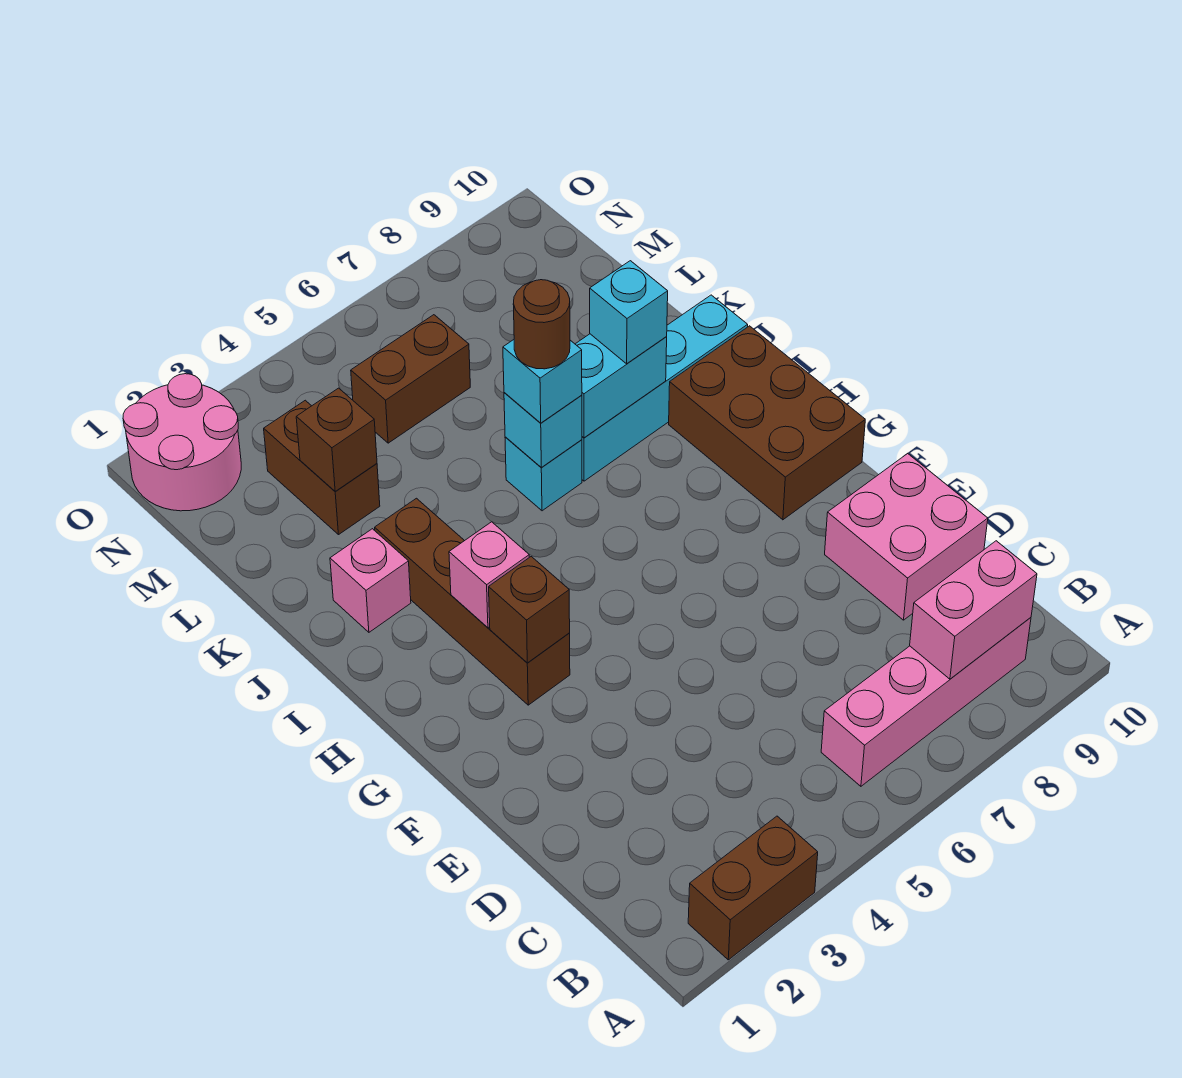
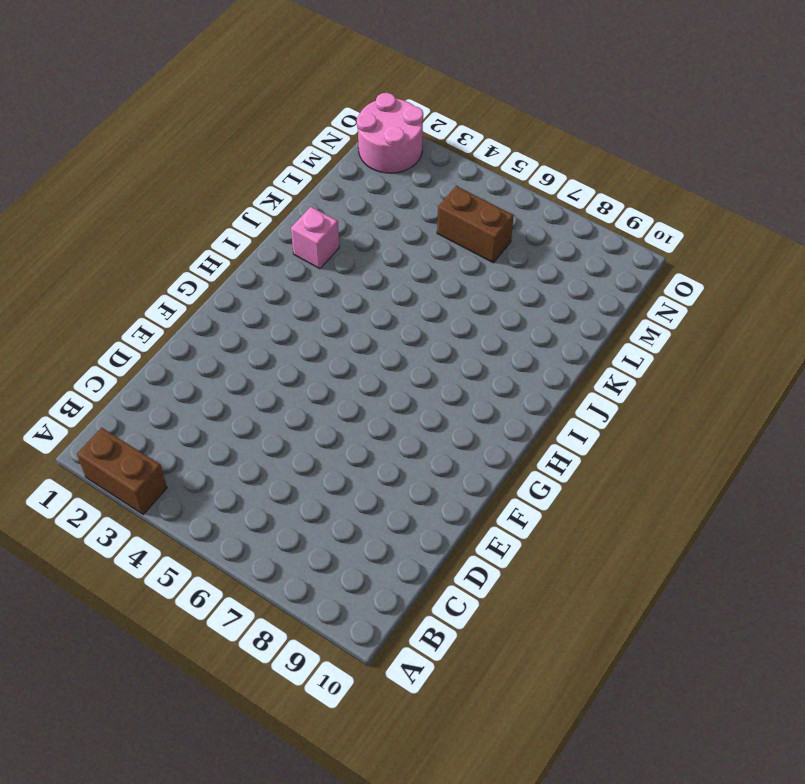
none -> pink brick B6:B9 level 1
none -> pink brick D9:E10 level 1
none -> brown brick G3:J3 level 1

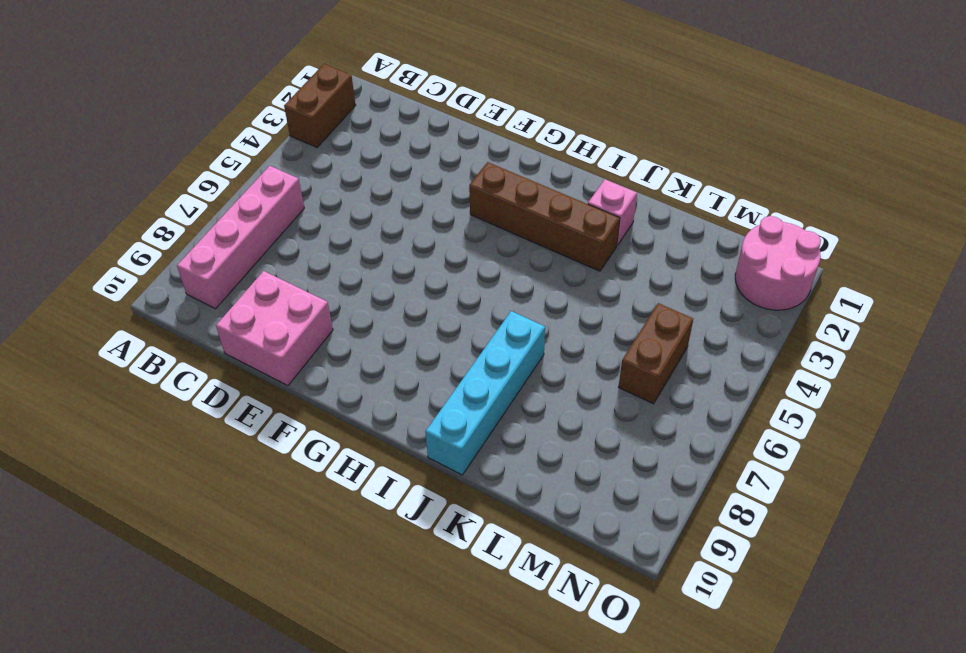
none -> brown brick G9:I10 level 1
none -> cyan brick J6 level 1
none -> brown brick L3:M3 level 1

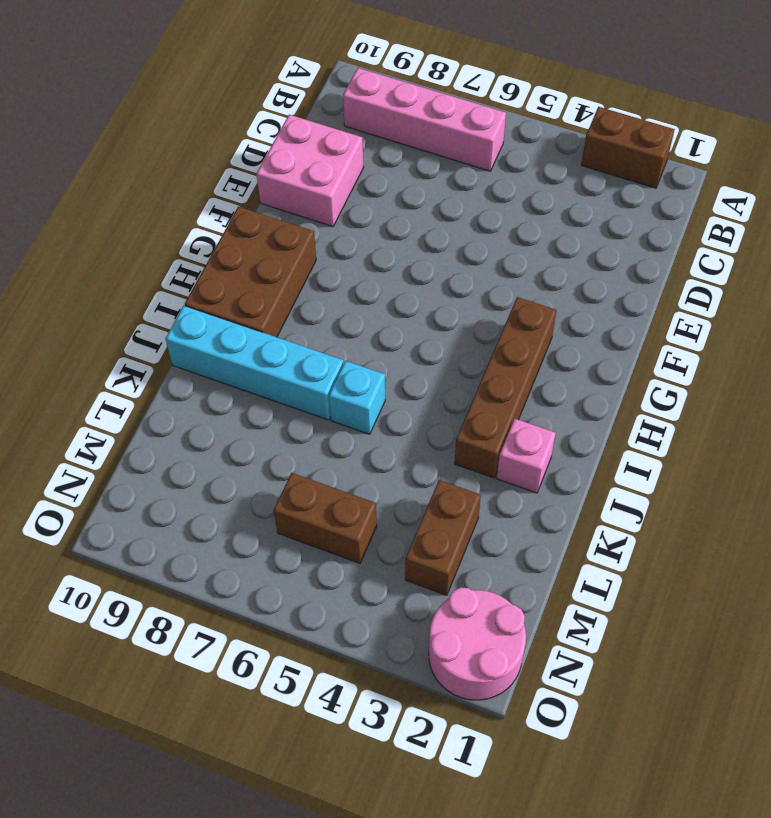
none -> pink brick B8:B9 level 2
none -> brown brick G3 level 2
none -> pink brick H3 level 2

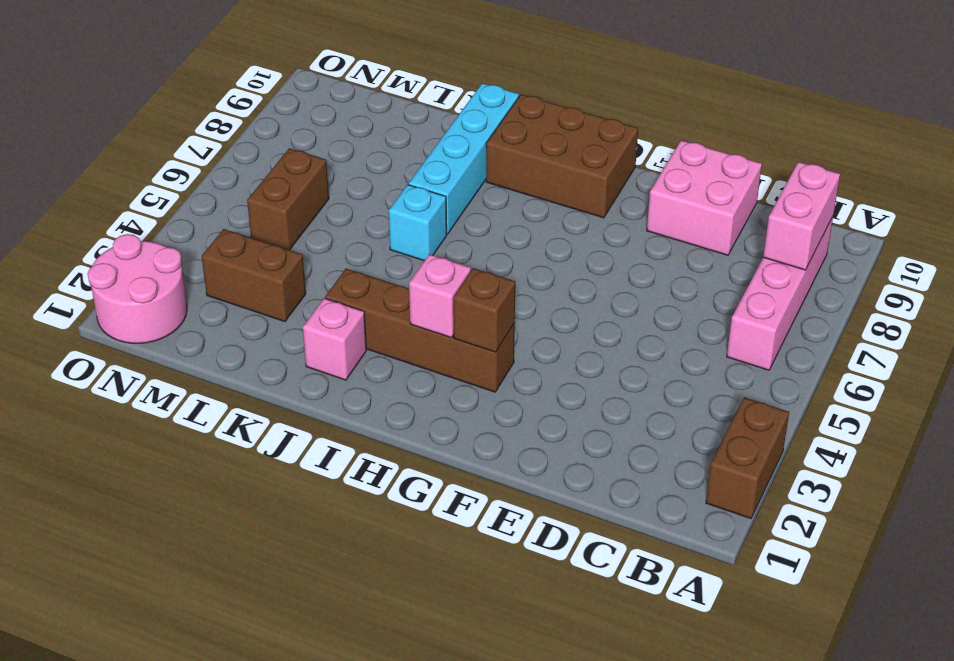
none -> cyan brick J6 level 2
none -> cyan brick J7:J8 level 2
none -> brown brick L3 level 2

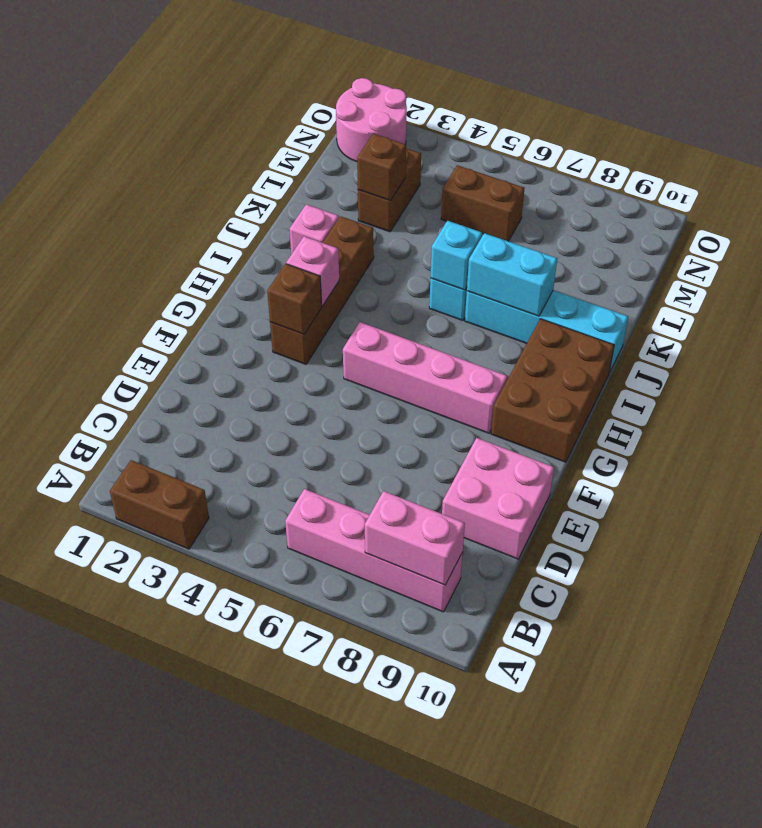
pink brick G5:G8 level 1 -> none
none -> cyan brick J6 level 3
none -> cyan brick J8 level 3
none -> brown round brick J6 level 4

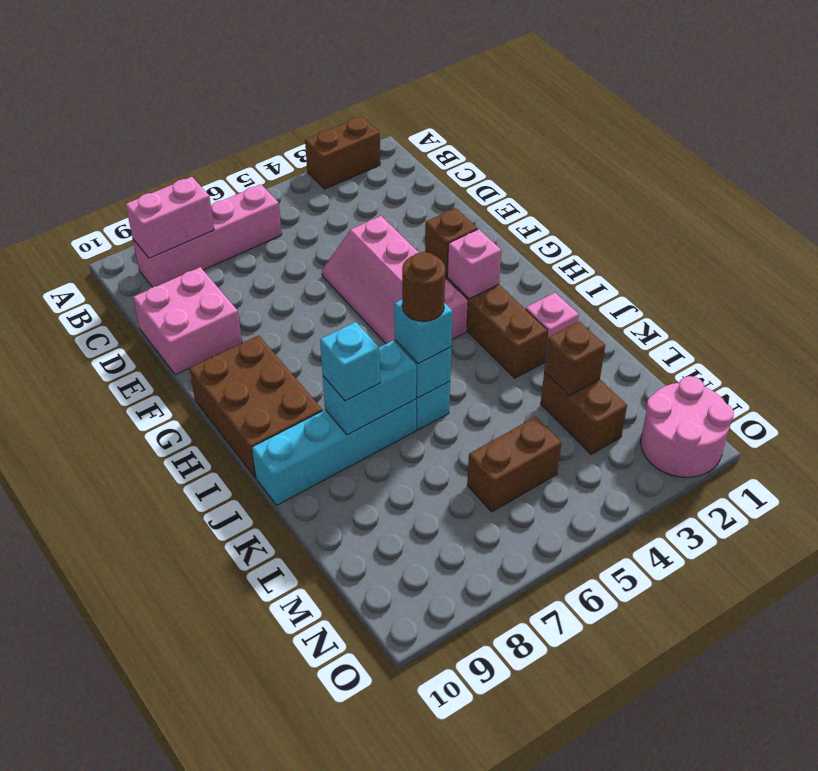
pink slope E4:H5 level 1 top 4 -> none

